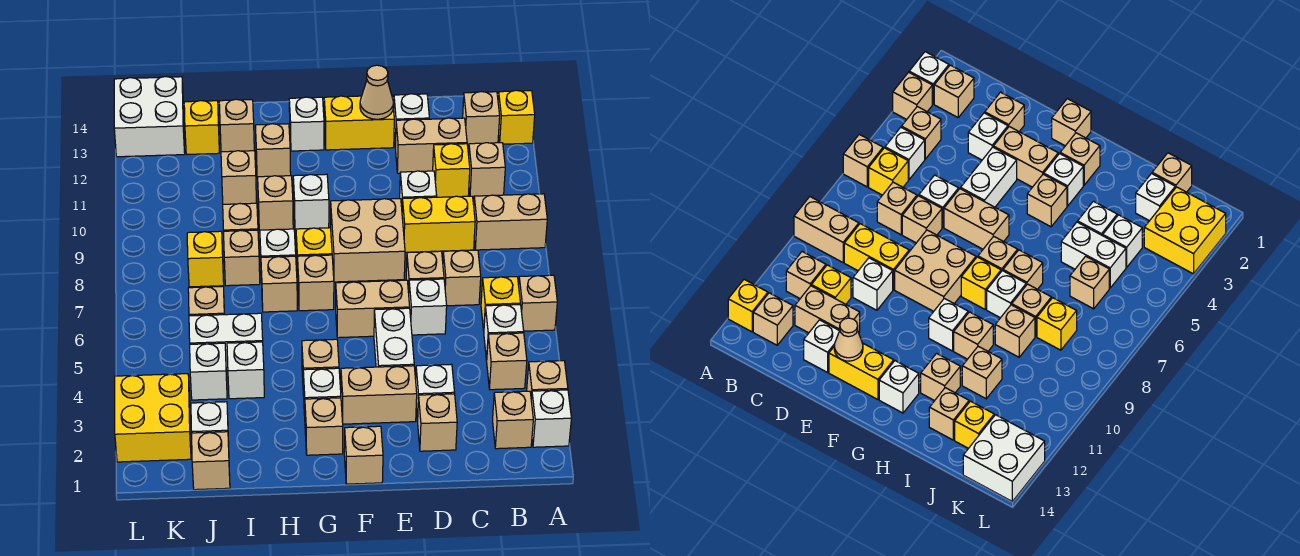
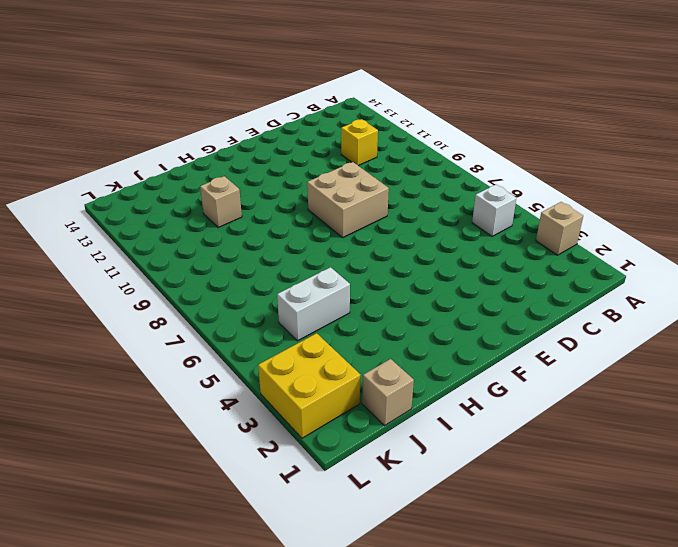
none -> white brick A2 level 1
none -> tan brick A6 level 1
none -> tan brick A9:B9 level 1
none -> yellow brick A13 level 1

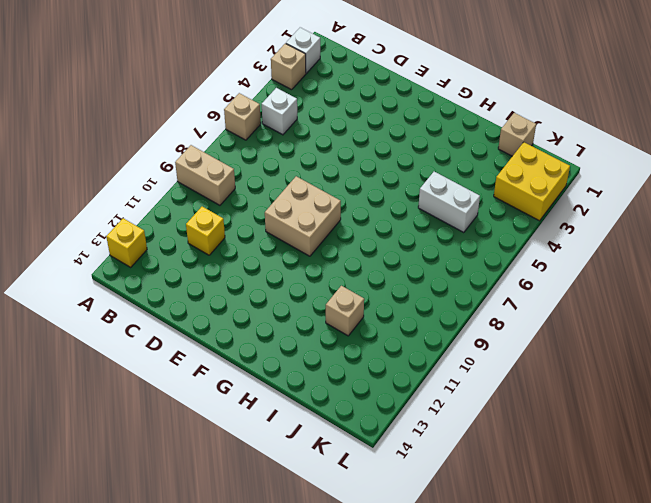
none -> tan brick B2 level 1
none -> tan brick B4 level 1
none -> yellow brick B6 level 1
none -> tan brick B11 level 1

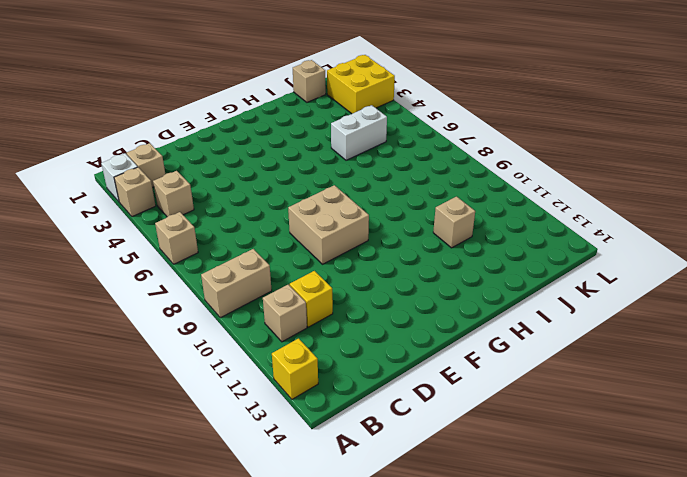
none -> white brick B5 level 1
none -> yellow brick B6 level 1
none -> tan brick B13 level 1
none -> tan brick C7 level 1

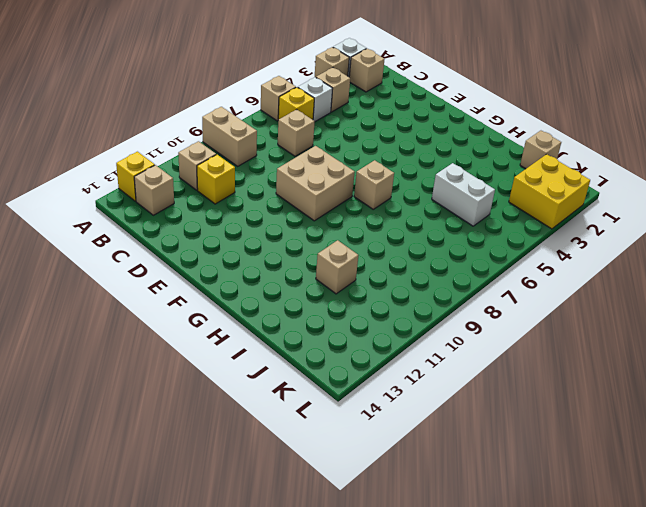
none -> yellow brick C9:D9 level 1
none -> tan brick C12:D12 level 1
none -> tan brick D2 level 1
none -> white brick D3 level 1

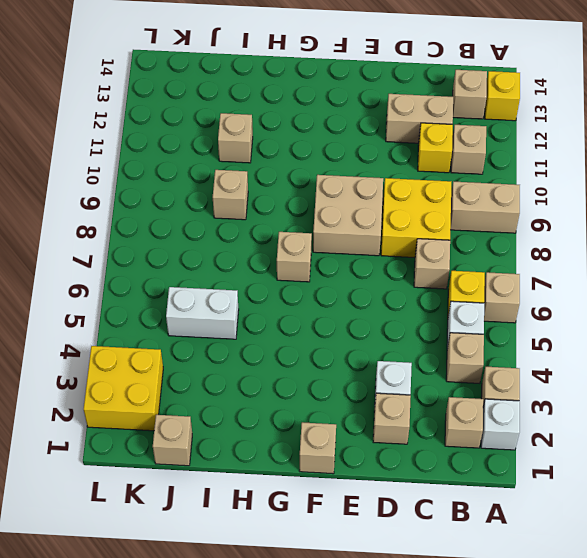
yellow brick C8:D9 level 1 -> yellow brick C9:D9 level 1
none -> white brick D6 level 1
none -> tan brick D7 level 1
none -> white brick D10 level 1
none -> white brick D13 level 1

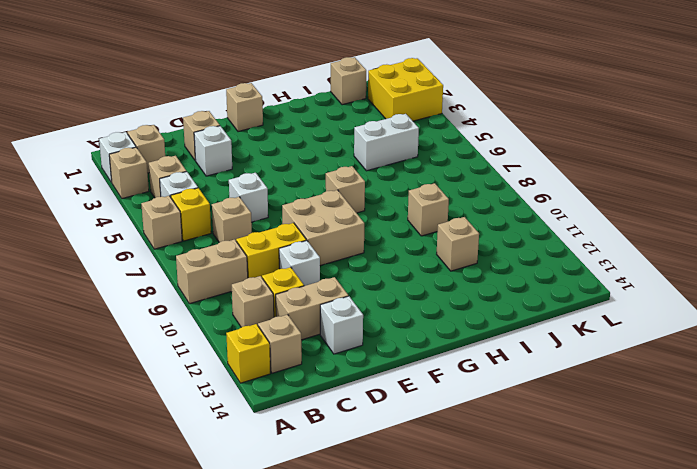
none -> tan brick D7 level 1
none -> tan brick E3:F3 level 1
none -> white brick E4:E5 level 1
none -> tan brick E6:F6 level 1

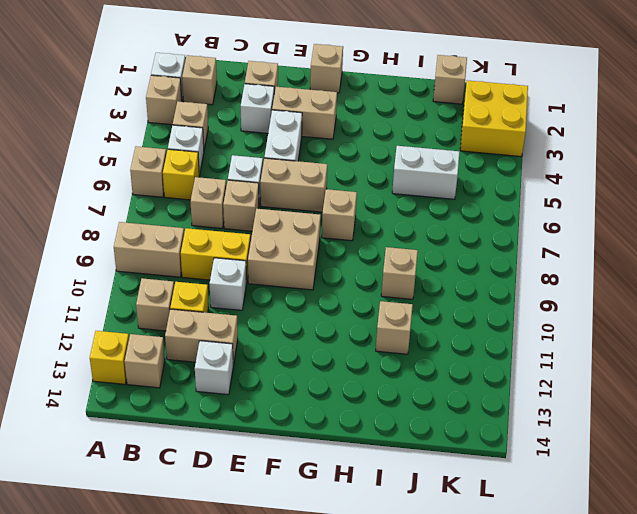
none -> yellow brick E13:F13 level 1
none -> tan brick G2 level 1
none -> white brick G3 level 1
none -> tan brick G4 level 1

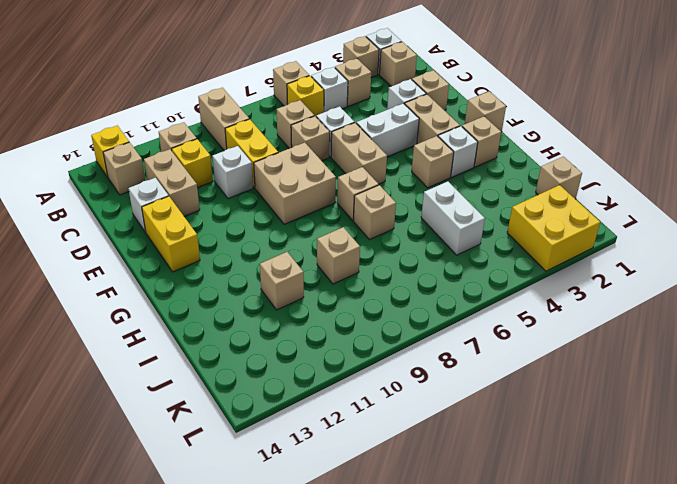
none -> yellow brick G8 level 1
none -> white brick G10 level 1
none -> white brick G13 level 1
none -> white brick H8 level 1

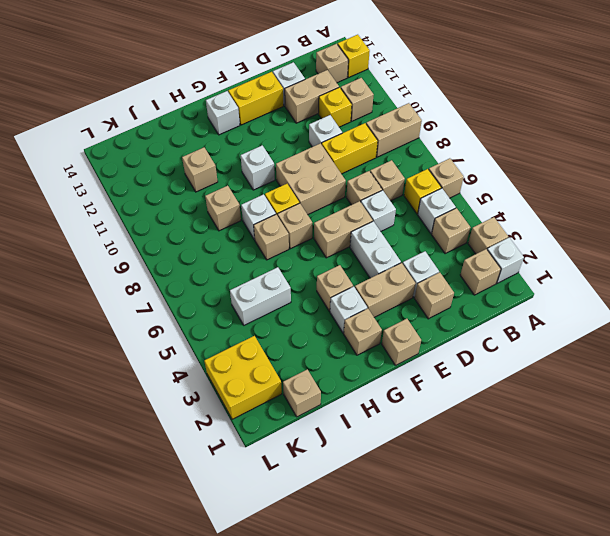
none -> tan brick H10 level 1
none -> tan brick H12 level 1
none -> white brick I4 level 1
none -> tan brick I8 level 1

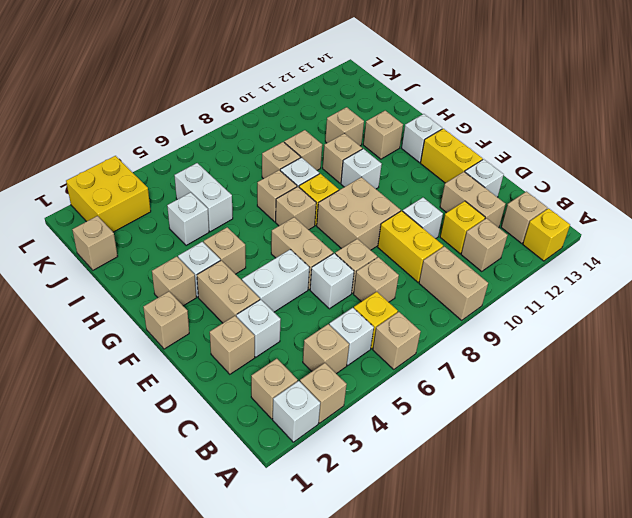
none -> tan brick I13 level 1
none -> white brick J2 level 1
none -> white brick J4 level 1
none -> tan brick J6 level 1

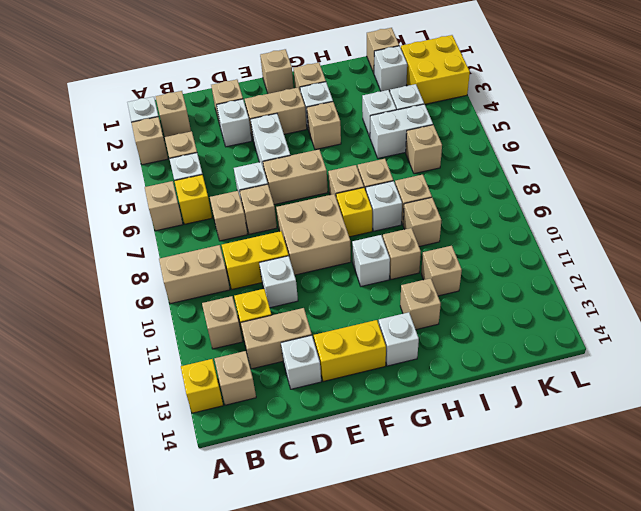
none -> tan brick I13 level 1
none -> yellow brick J8 level 1
none -> yellow brick J13 level 1
none -> white brick K13:L14 level 1

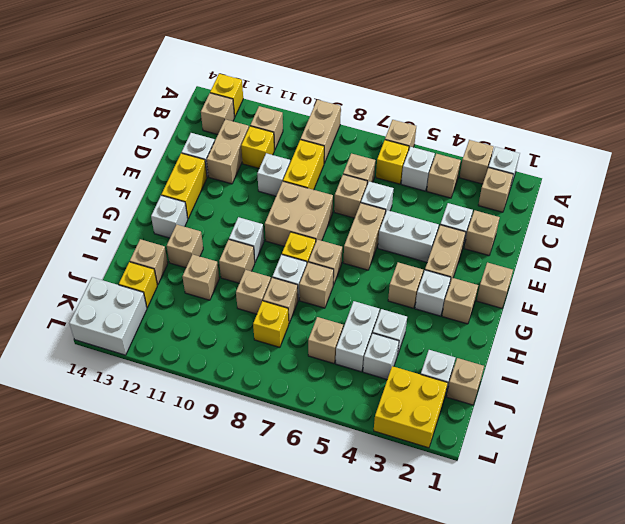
none -> tan cone E13 level 2

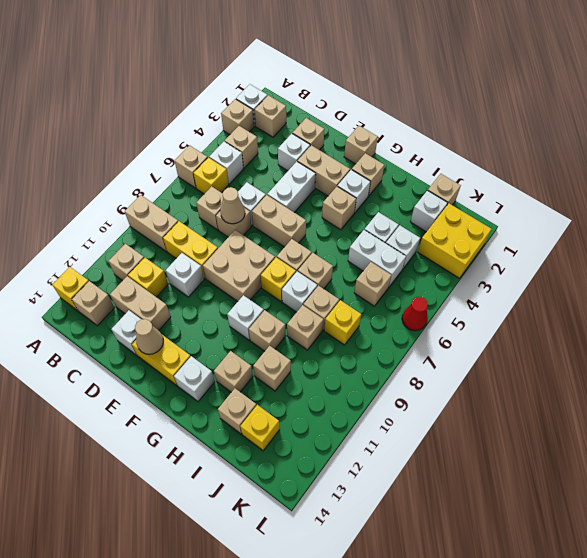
tan cone D7 level 2 -> none
red cone L6 level 1 -> none
none -> white brick K13:L14 level 1

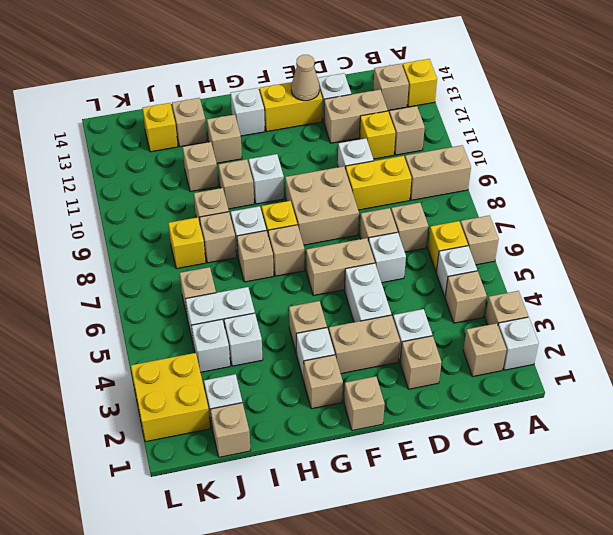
none -> white brick K13:L14 level 1

